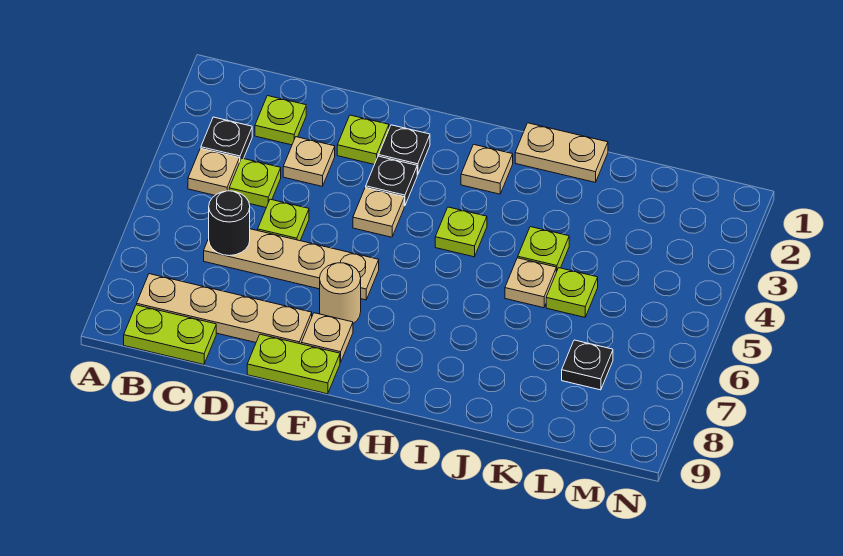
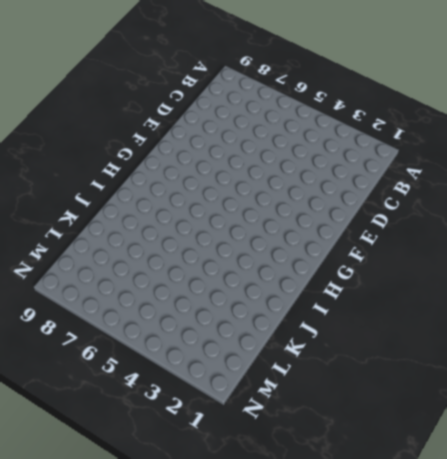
none -> black plate B3 level 1
none -> tan plate B4 level 1
none -> tan plate B8:E8 level 1

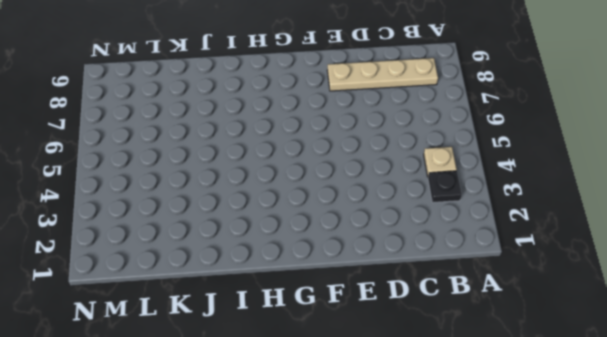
none -> lime plate B9:C9 level 1
none -> lime plate C2 level 1
none -> lime plate C4 level 1

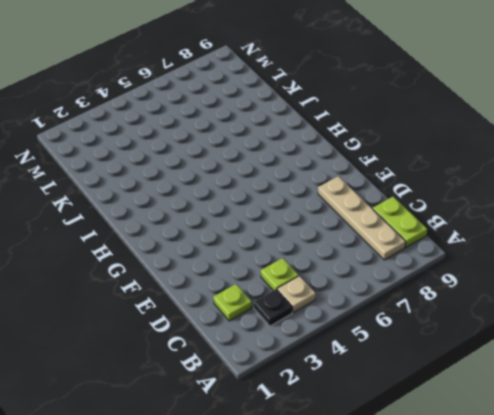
none -> tan plate C6:F6 level 1
none -> tan plate D3 level 1
none -> lime plate D5 level 1

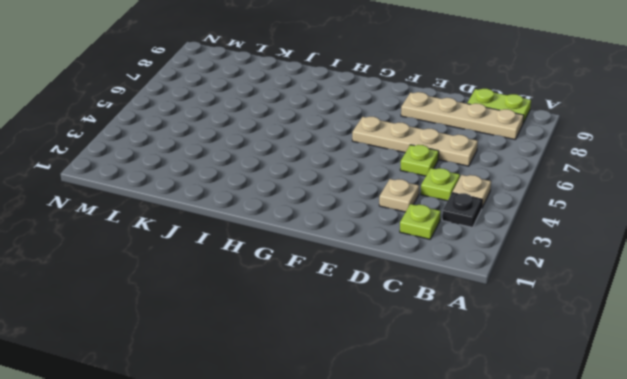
none -> lime plate E2 level 1
none -> lime plate E9:F9 level 1
none -> black plate F2 level 1

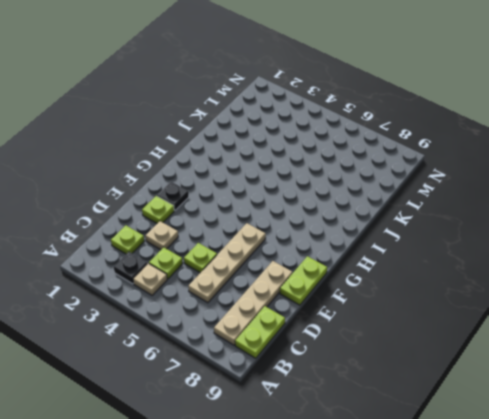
none -> black plate F3 level 1
none -> tan plate F4 level 1
none -> tan round brick F7 level 1

